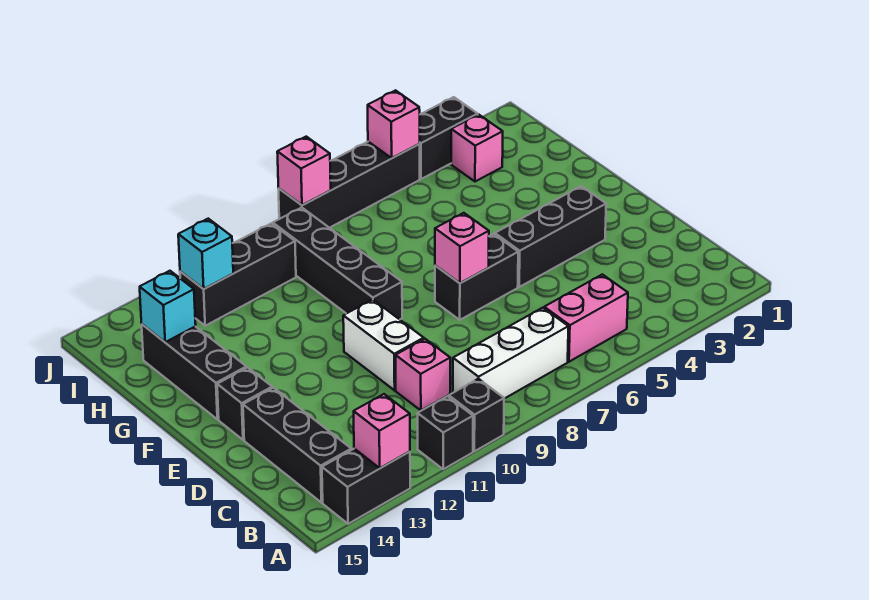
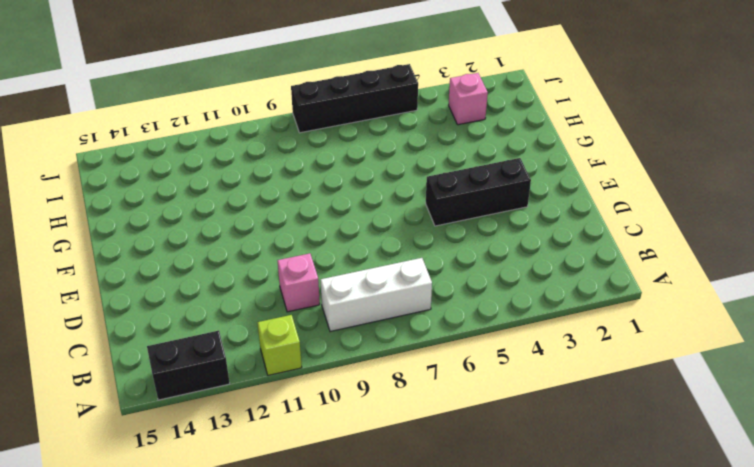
lime brick A11 level 1 -> black brick A11 level 1
none -> black brick A10 level 1
none -> pink brick B5:B6 level 1
none -> black brick B14:D14 level 1

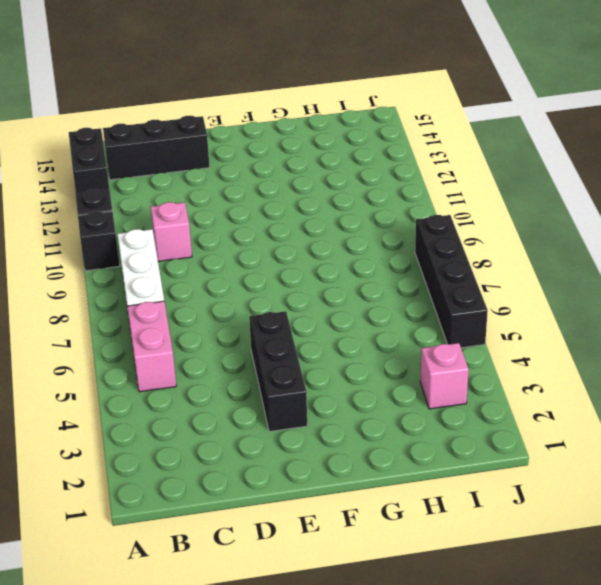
none -> white brick D10:E10 level 1
none -> black brick E6:E7 level 1
none -> black brick E14 level 1

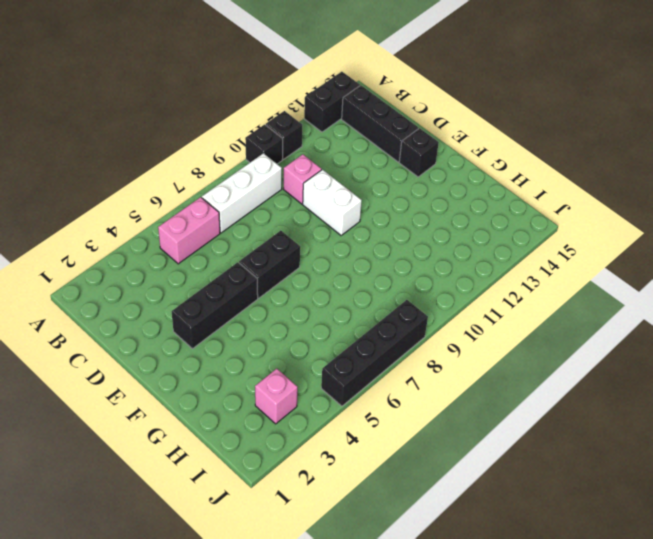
none -> black brick F9:I9 level 1
none -> black brick F14:H14 level 1
none -> black brick I10:I12 level 1

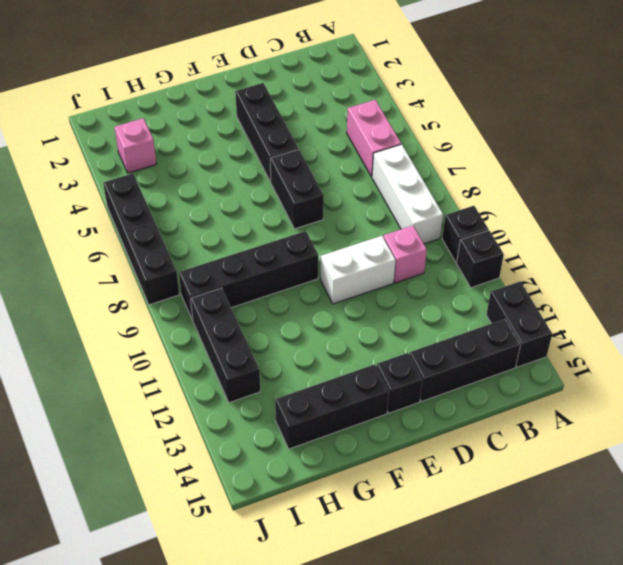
none -> black brick J3:J4 level 1
none -> pink brick A13 level 2
none -> pink brick E7 level 2

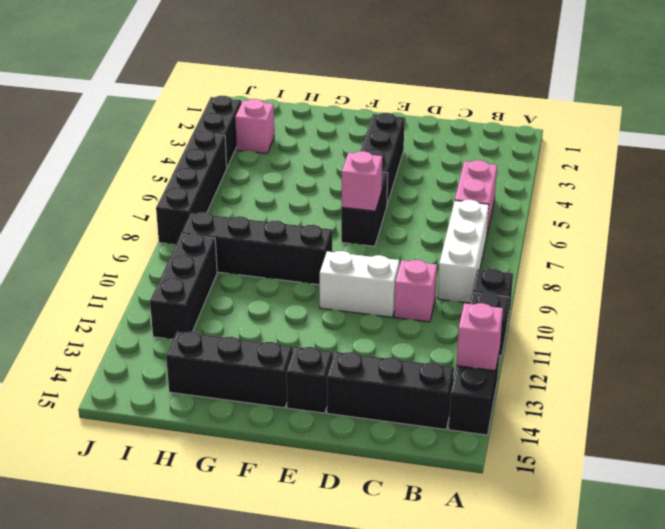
none -> cyan brick H14 level 2
none -> cyan brick I12 level 2
none -> pink brick J5 level 2

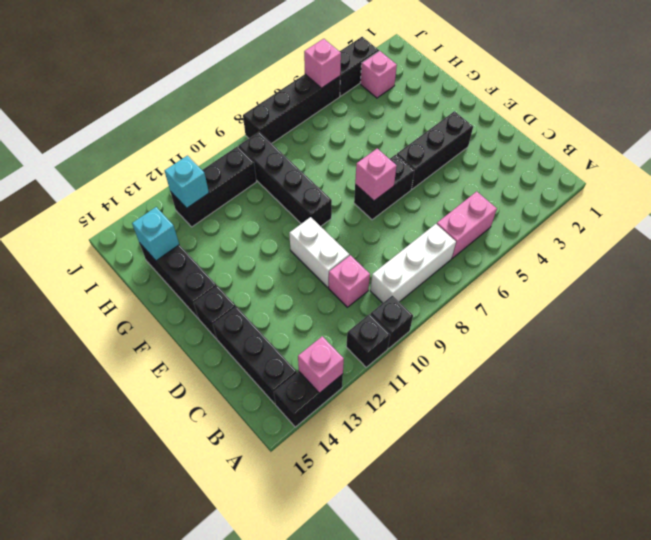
none -> pink brick J8 level 2

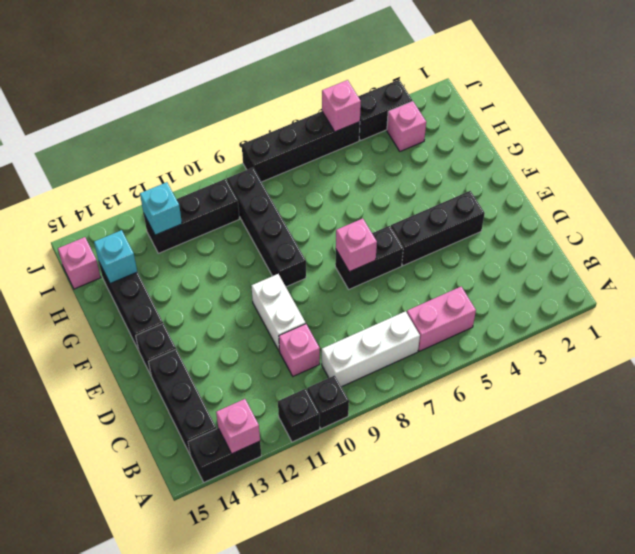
pink brick I15 level 1 -> pink brick J8 level 2

